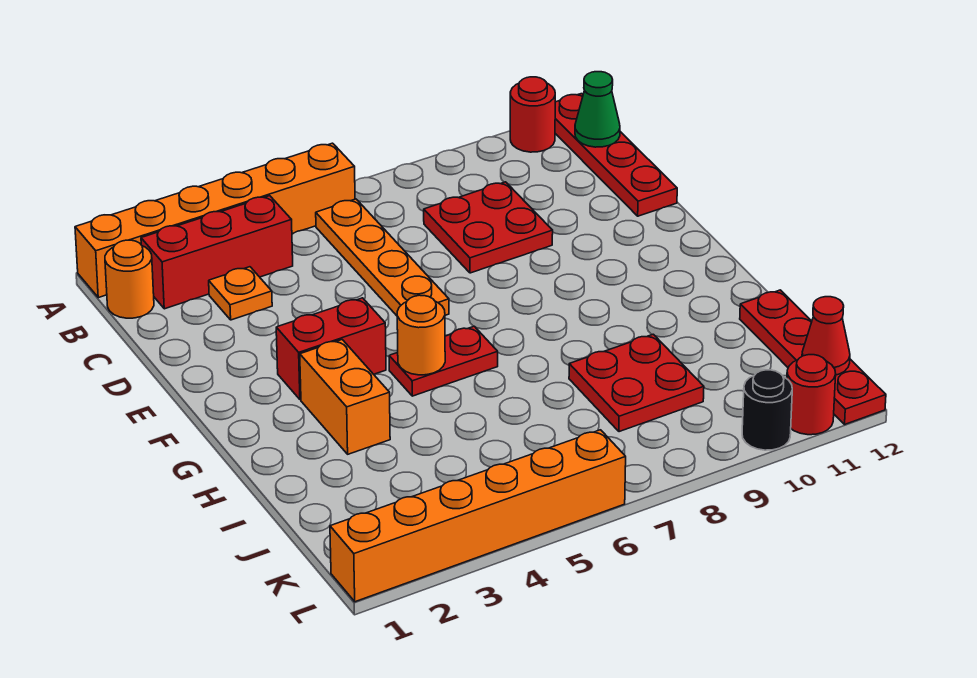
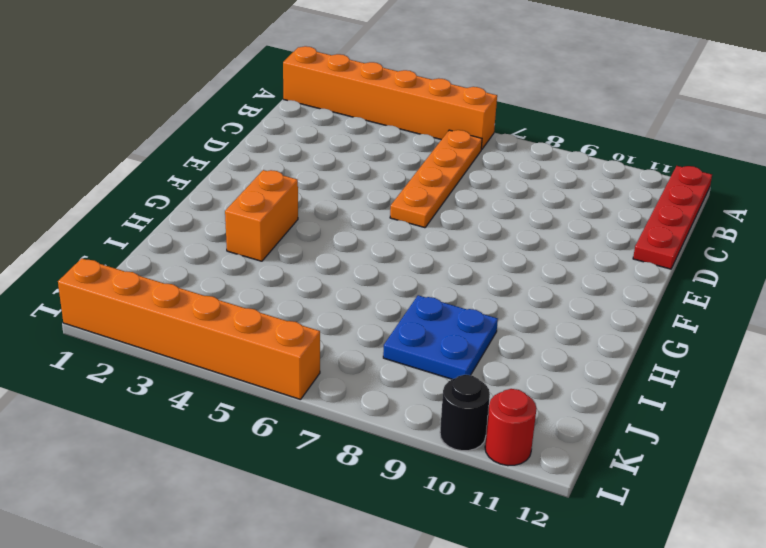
blue plate I8:J9 level 1 -> red plate I8:J9 level 1
none -> red round brick A11 level 1
none -> orange round brick B1 level 1
none -> red brick B2:B4 level 1

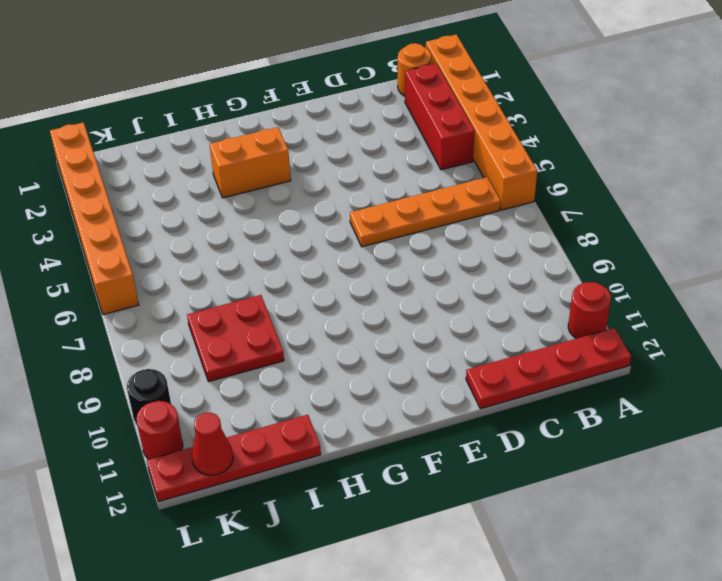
none -> orange plate C3 level 1
none -> red plate C8:D9 level 1
none -> red brick F3:F4 level 1

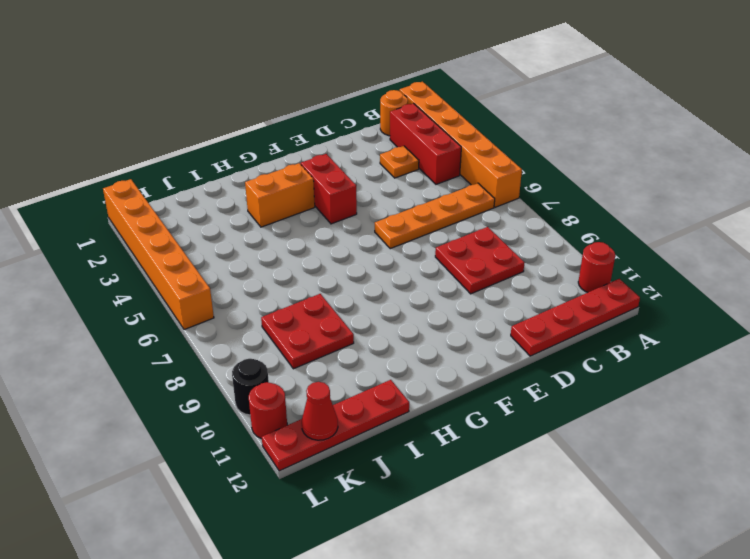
none -> red plate G5:G6 level 1
none -> green cone B12 level 2
none -> orange round brick G5 level 2

